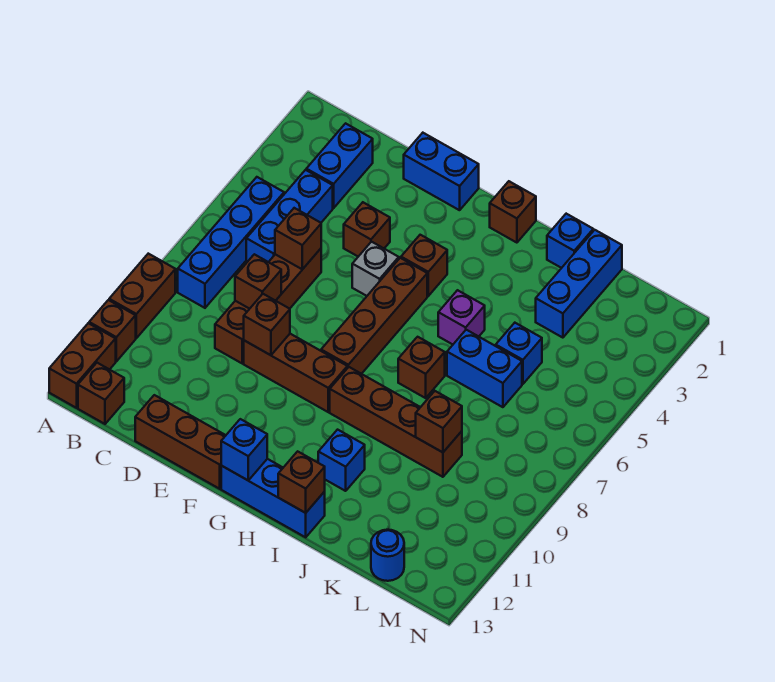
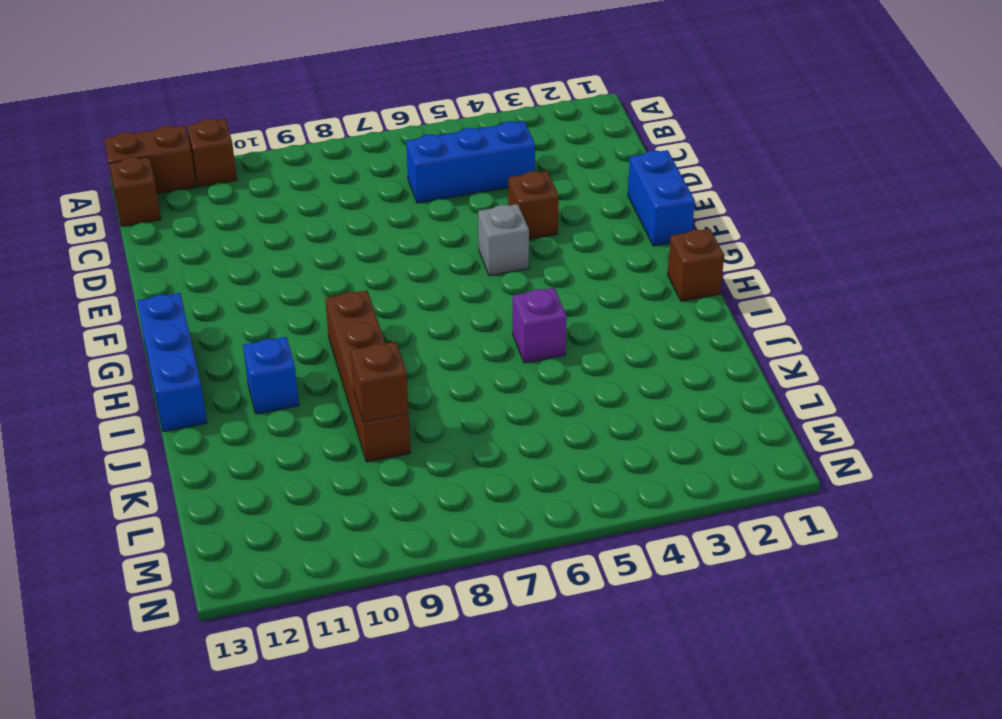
none -> brown brick A9:A10 level 1
none -> blue brick B5:B8 level 1
none -> blue brick C2:C3 level 1
none -> brown brick D6:D9 level 1

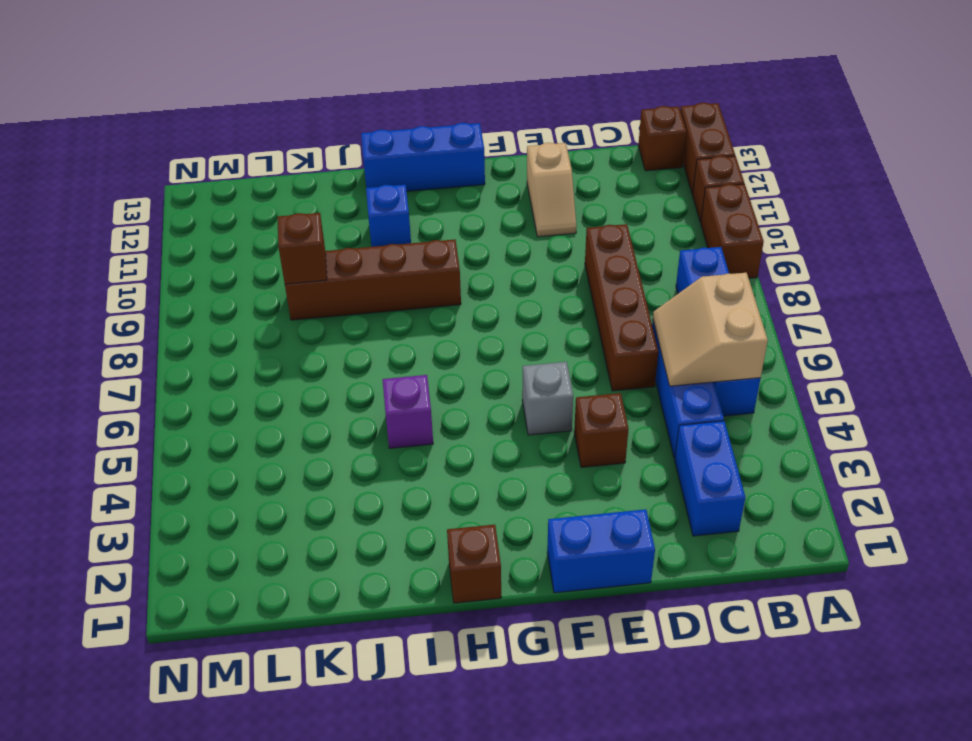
tan slope B5:C6 level 2 top B -> none
tan slope E11:E12 level 1 top 12 -> none
none -> brown brick D13:F13 level 1
none -> brown brick E9:G9 level 1
none -> brown brick G4 level 1
none -> brown brick G5:G8 level 1

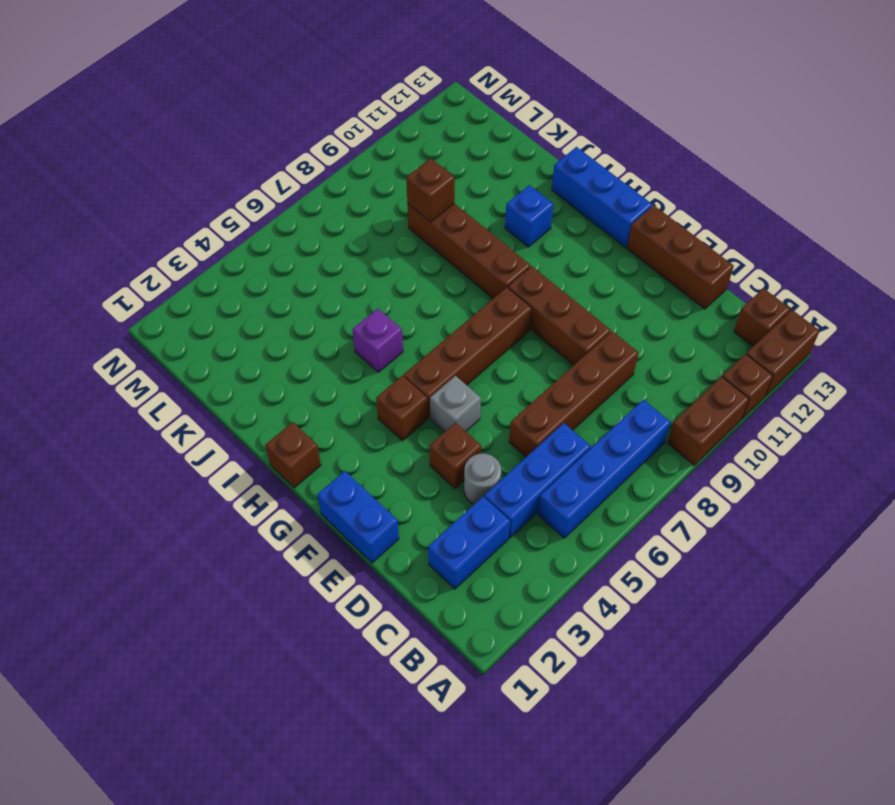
grey round brick D4 level 1 -> none
none -> brown brick I7 level 1
none -> blue brick J1 level 1
none -> blue brick J6:K6 level 1
none -> blue brick K1:K3 level 1

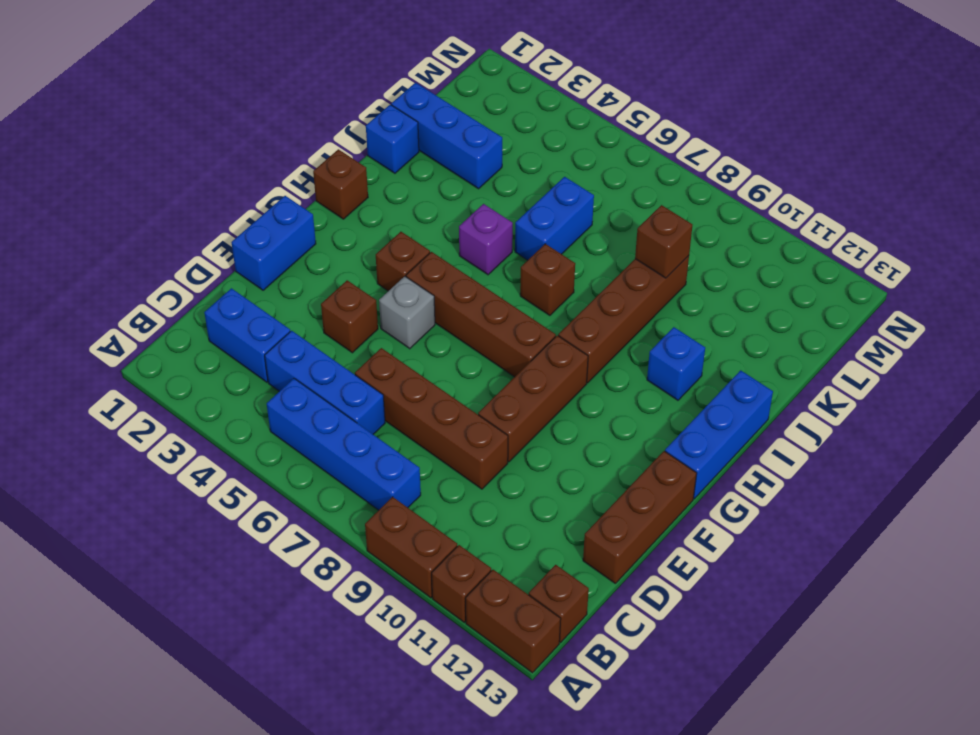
none -> blue brick K5 level 1
none -> blue round brick L13 level 1
none -> brown brick D6 level 2
none -> brown brick D8 level 2

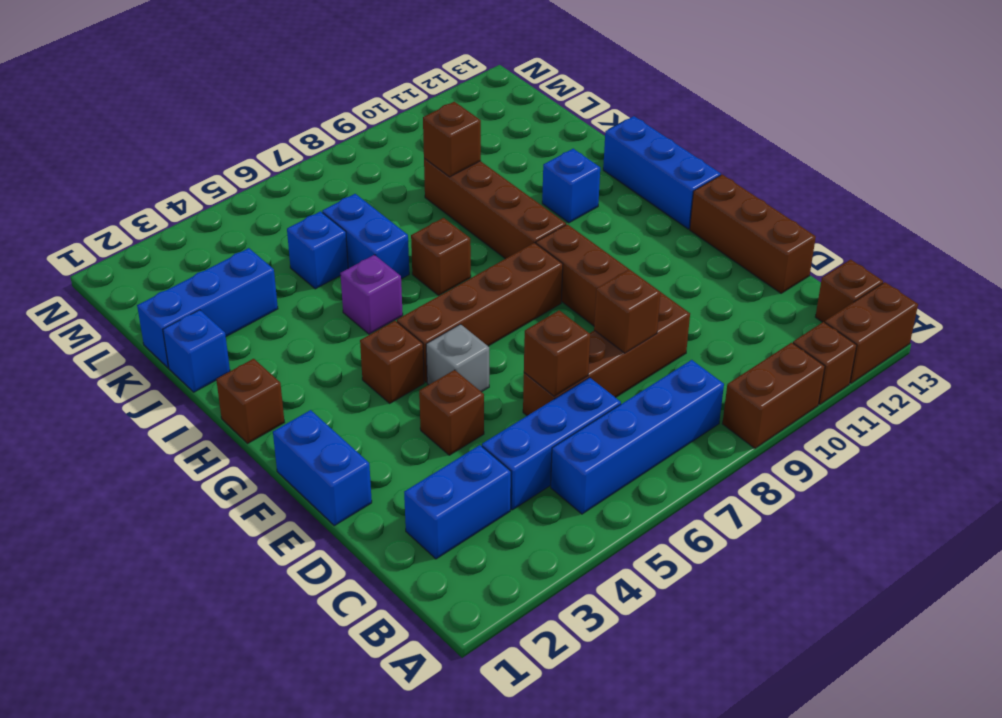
none -> blue round brick L13 level 1
none -> brown brick E9 level 2
none -> blue brick G13 level 2
none -> brown brick I13 level 2

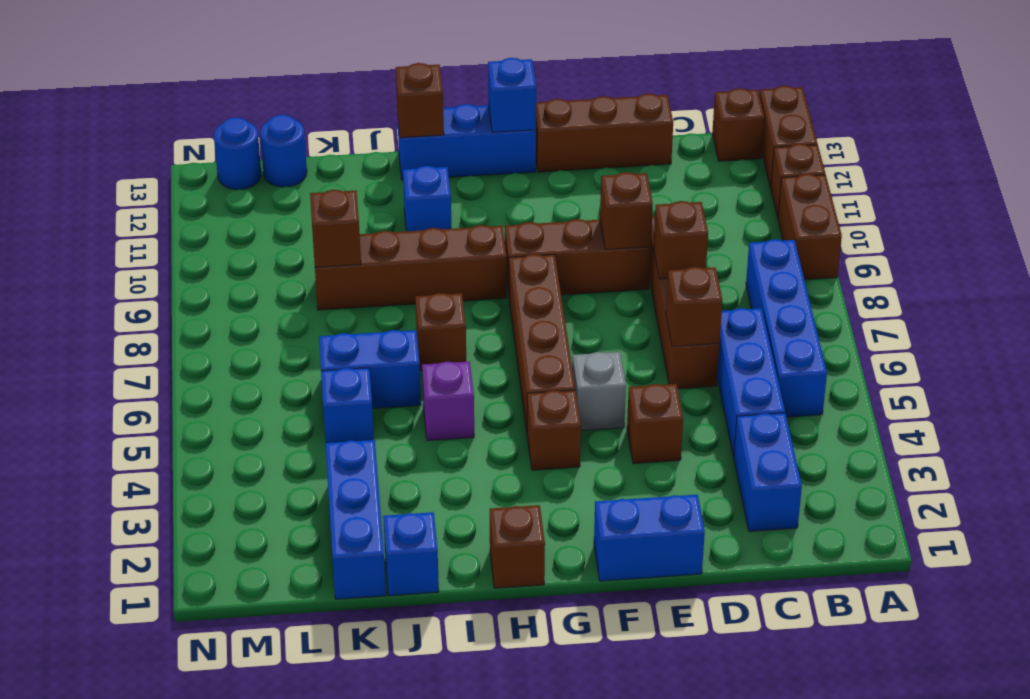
blue round brick M13 level 1 -> none

